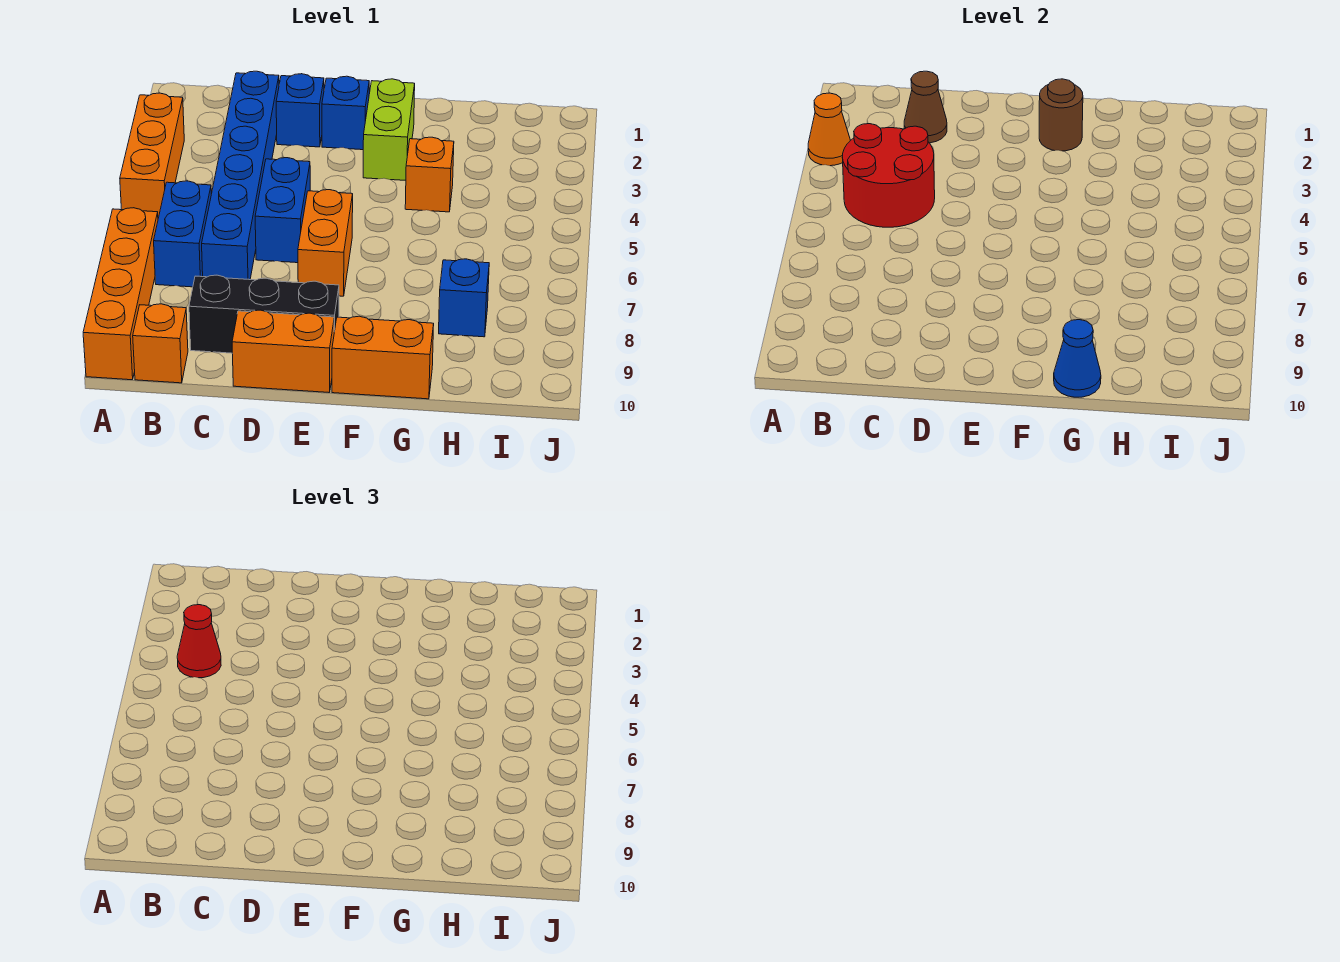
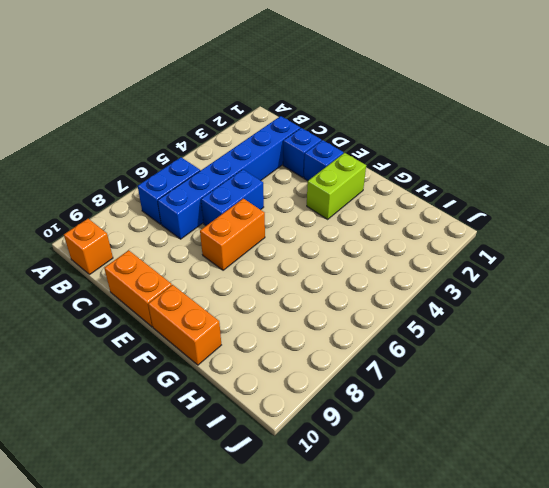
none -> orange brick A3:A5 level 1
none -> orange brick A7:A10 level 1
none -> black brick C9:E9 level 1

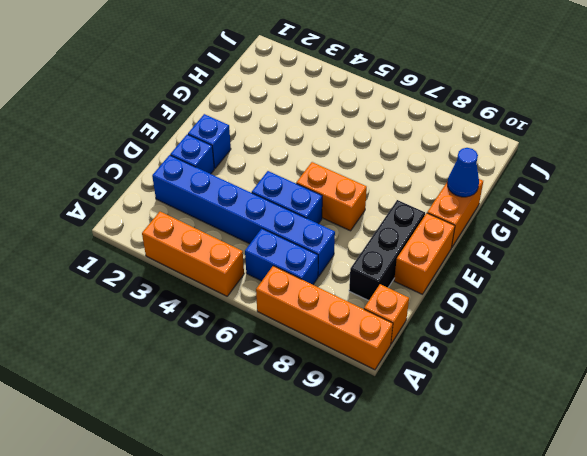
none -> lime brick F2:F3 level 1
none -> orange brick G4 level 1
none -> blue brick H8 level 1

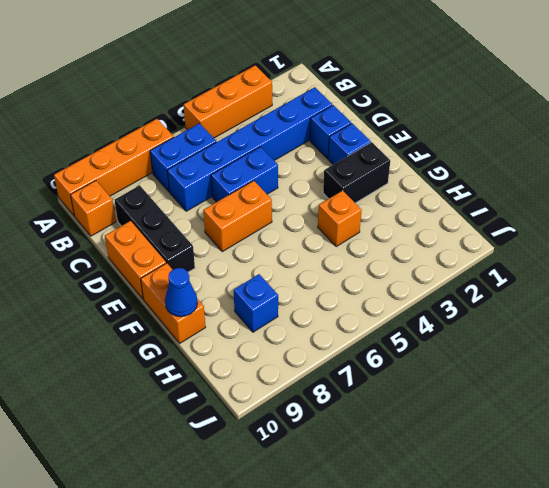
black brick F2:F3 level 1 -> lime brick F2:F3 level 1
none -> orange cone A3 level 2
none -> red round brick B4:C5 level 2
none -> brown cone C2 level 2

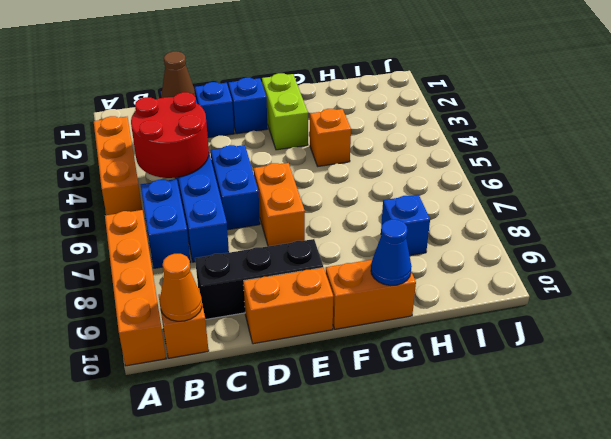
orange cone B10 level 2 -> orange cone A3 level 2
none -> brown round brick F2 level 2
none -> red cone B4 level 3

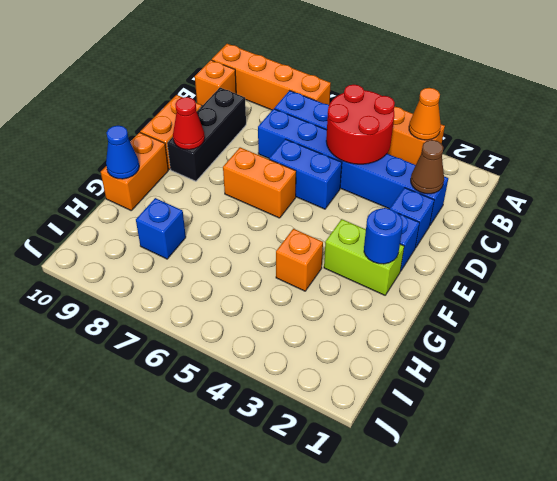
red cone E9 level 2 -> red cone B4 level 3
blue round brick F2 level 2 -> brown round brick F2 level 2

